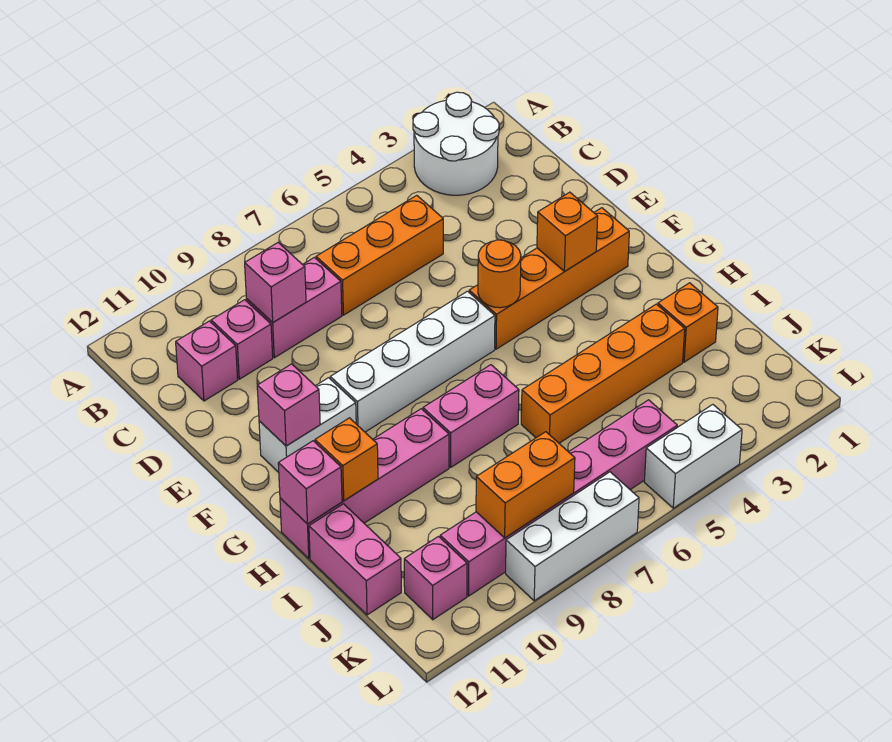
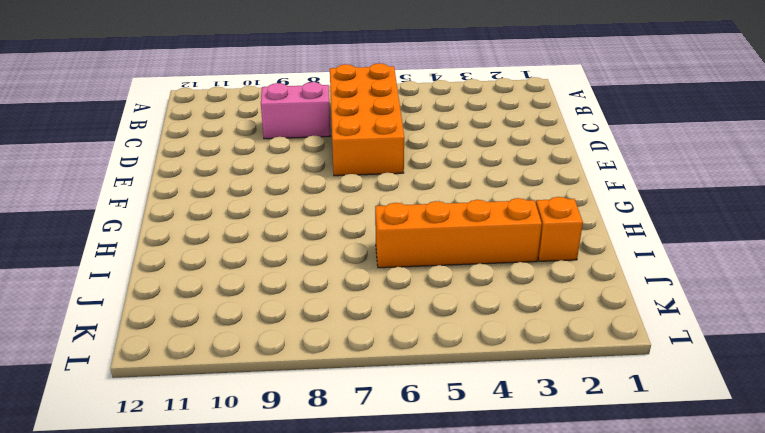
orange brick B6:E7 level 1 -> orange brick C5:C7 level 1
none -> white round brick A2:B3 level 1
none -> pink brick C10 level 1
none -> pink brick C11 level 1

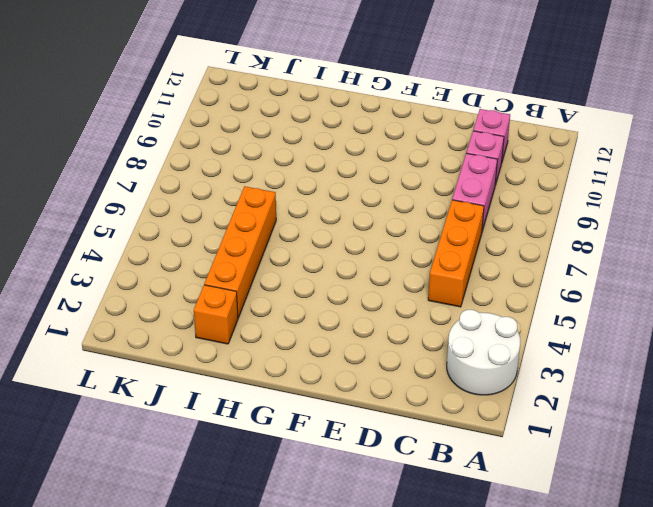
none -> orange brick F2:F5 level 1
none -> white brick F6:F9 level 1
none -> white brick F10:F11 level 1

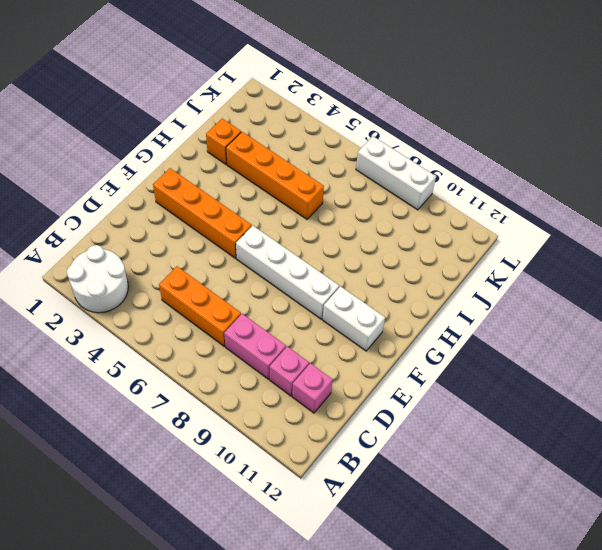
none -> pink brick H7:H8 level 1
none -> pink brick H9:H12 level 1
none -> pink brick I12:J12 level 1

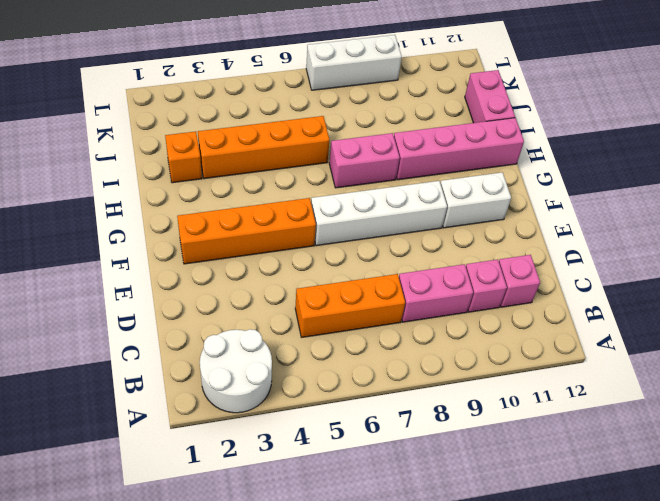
none -> pink brick K5:K10 level 1
none -> pink brick K11 level 1
none -> white brick L4:L5 level 1

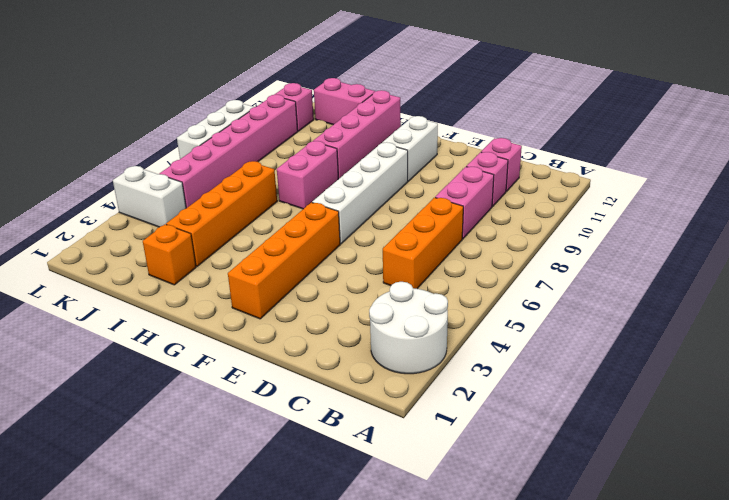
white brick K4:L4 level 1 -> white brick L4:L5 level 1
none -> pink brick C9 level 2
none -> orange brick F3 level 2
none -> orange round brick F5 level 2

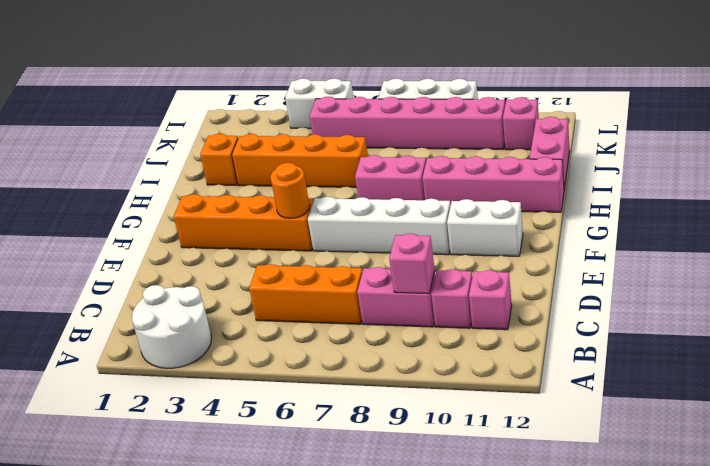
none -> orange brick F3 level 2
none -> pink brick F11 level 2
none -> orange brick H11 level 2

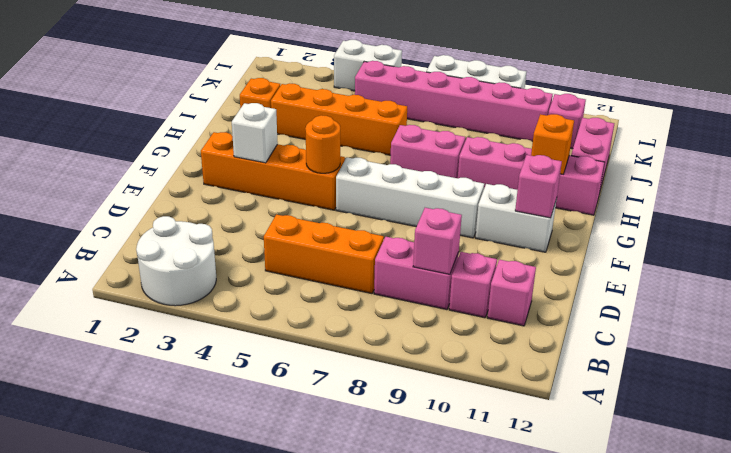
white brick F3 level 2 -> orange brick F3 level 2
none -> pink brick H12 level 2
none -> orange brick K8:K9 level 2

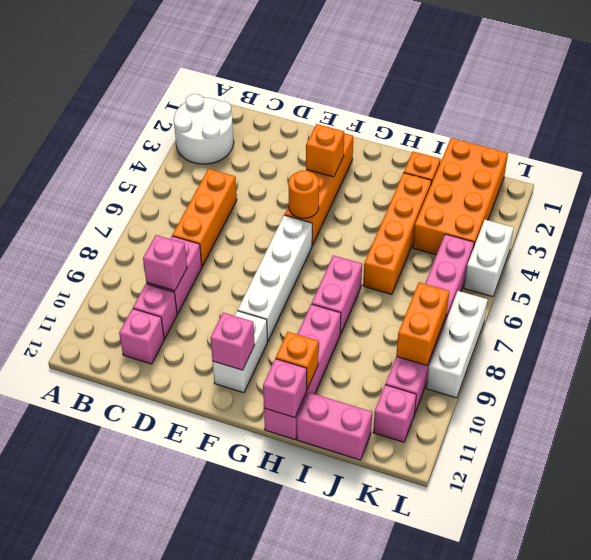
orange brick J1:K4 level 1 -> none

